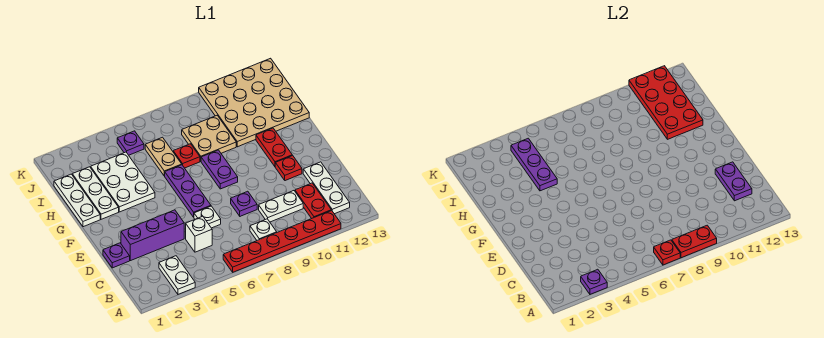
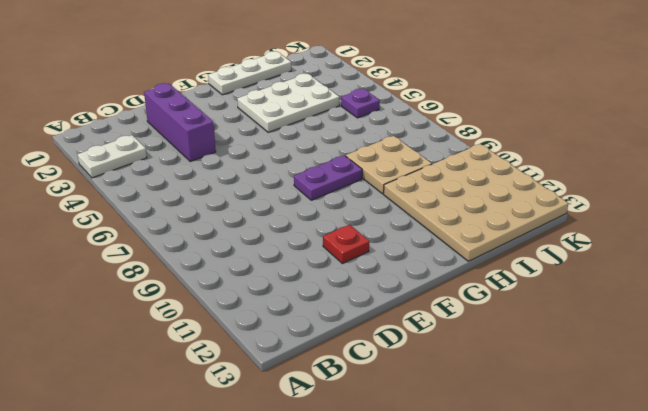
none -> red plate A6:A11 level 1
none -> white plate B8 level 1
none -> red plate B11:C11 level 1

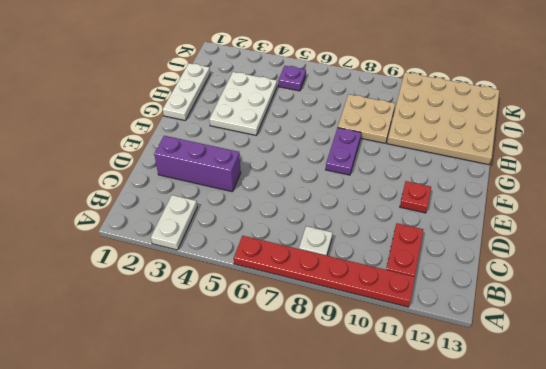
none -> white plate B12:D12 level 1
none -> white brick C5 level 1
none -> white plate C9:C10 level 1

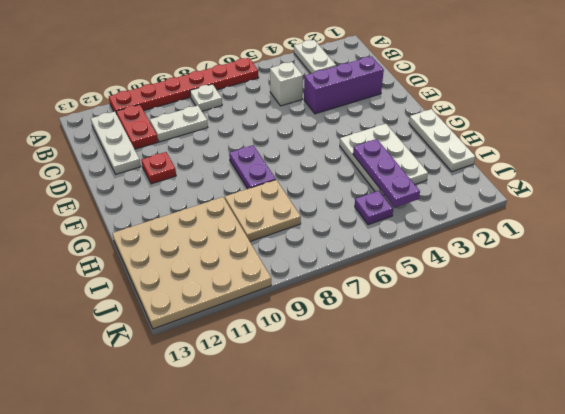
none -> purple plate D1 level 1
none -> white plate D6 level 1
none -> purple plate D8 level 1

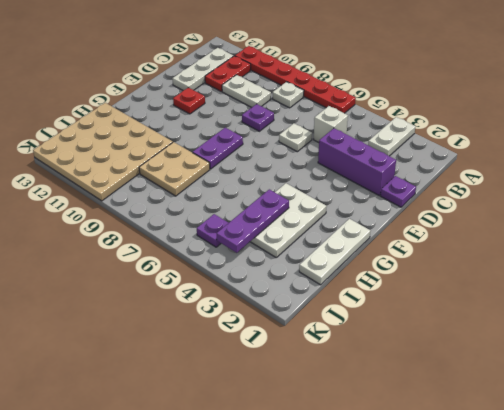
none -> purple plate E6:G6 level 1
none -> red plate F11:G11 level 1
none -> white plate G2:I2 level 1

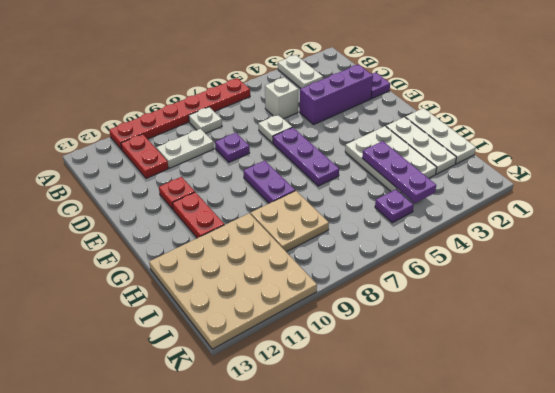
none -> white plate B12:D12 level 1
none -> tan plate H6:I6 level 1
none -> red plate H7 level 1

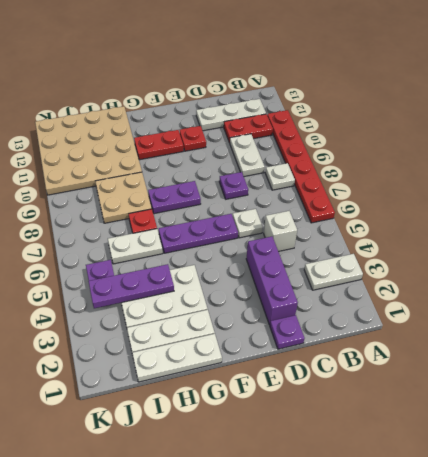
white plate H6:I6 level 1 -> tan plate H6:I6 level 1
none -> purple plate A3 level 2
none -> red plate A7 level 2
none -> red plate A8:A9 level 2

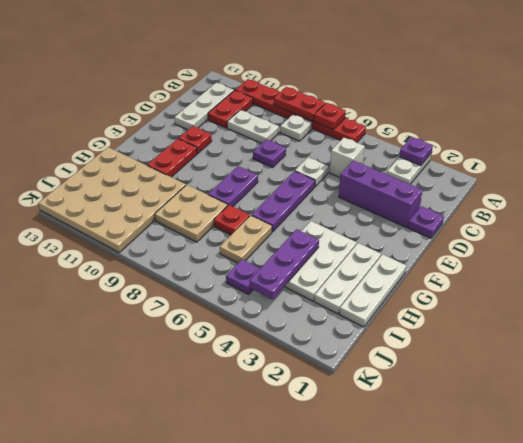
none -> purple plate C12:D12 level 2
none -> red plate H11:K12 level 2

